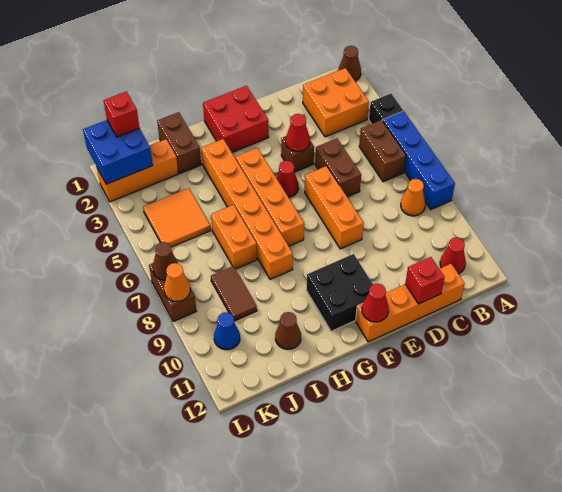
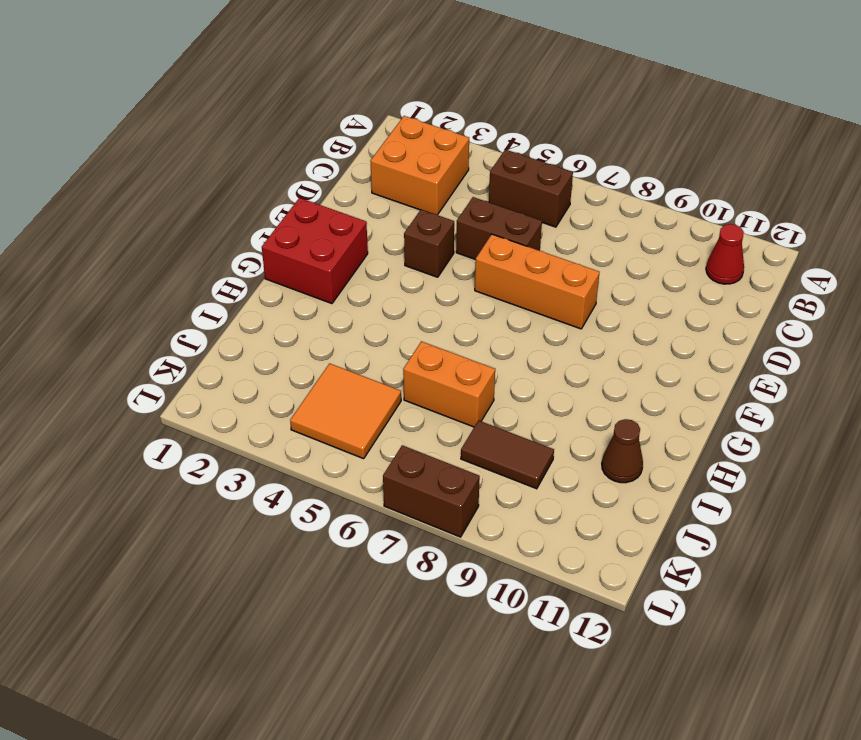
none -> brown cone A1 level 1
none -> black brick A4 level 1
none -> blue brick A5:A8 level 1
none -> orange cone B8 level 1

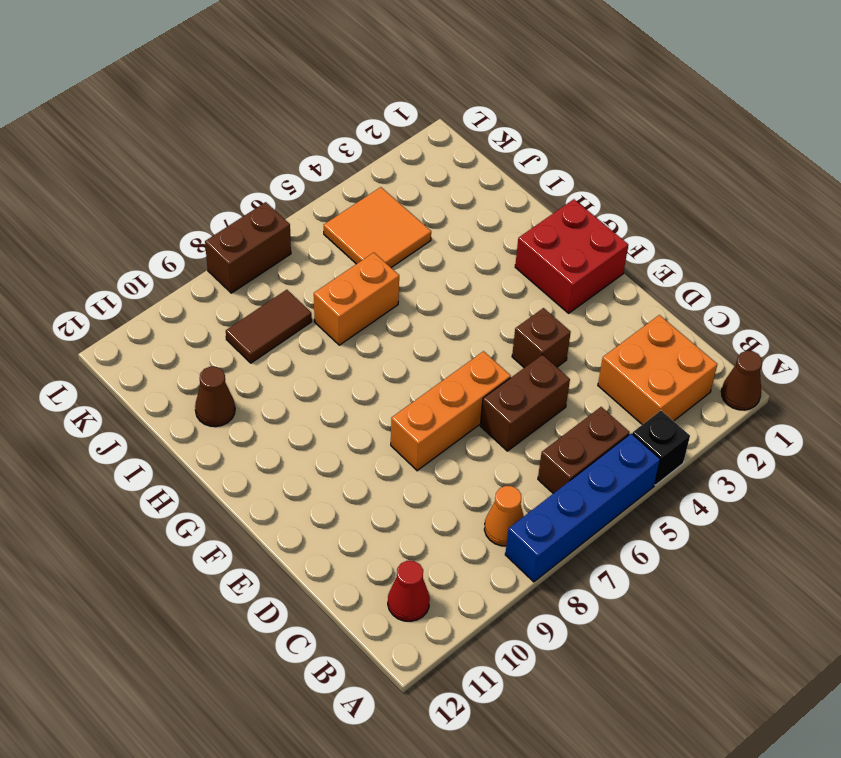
none -> orange brick C12:F12 level 1
none -> red cone F5 level 1
none -> black brick F10:G11 level 1
none -> orange brick G4:G7 level 1

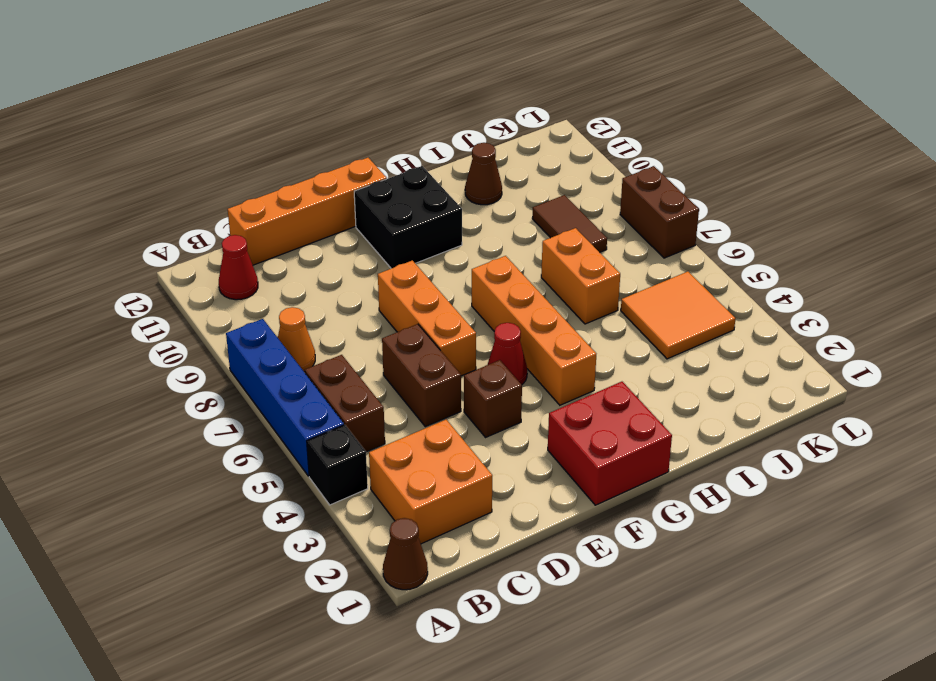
none -> orange brick H3:H8 level 1
none -> brown brick I1:I2 level 1
none -> orange brick J2:L2 level 1
none -> blue cone K10 level 1

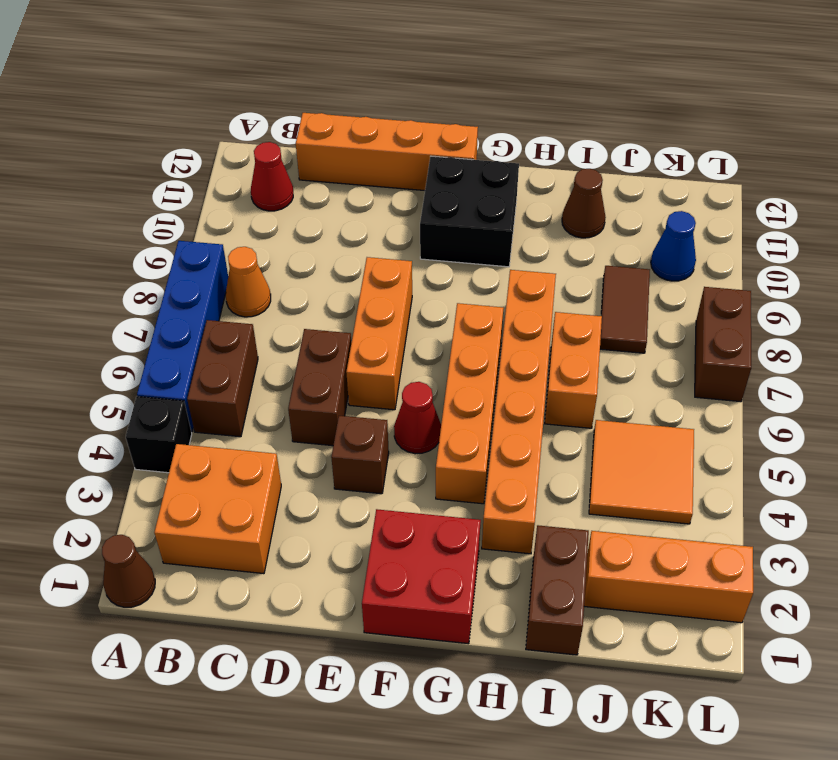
none -> red brick D12 level 2
none -> red cone E4 level 2
none -> red cone F12 level 2
none -> blue brick K1:L2 level 2

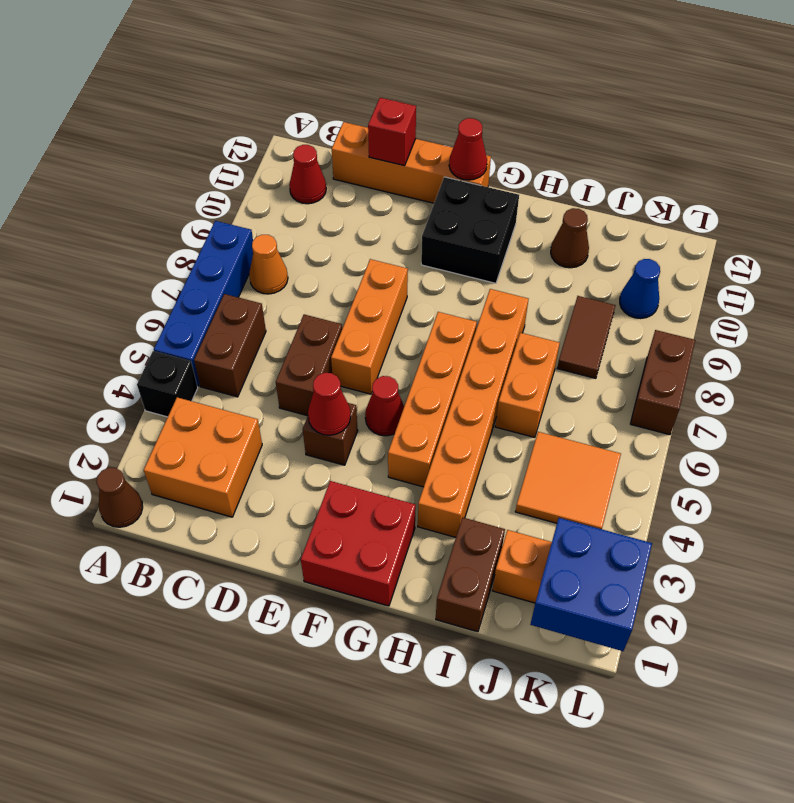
none -> brown cone L7 level 2
none -> orange cone L8 level 2
none -> red brick K1 level 3

